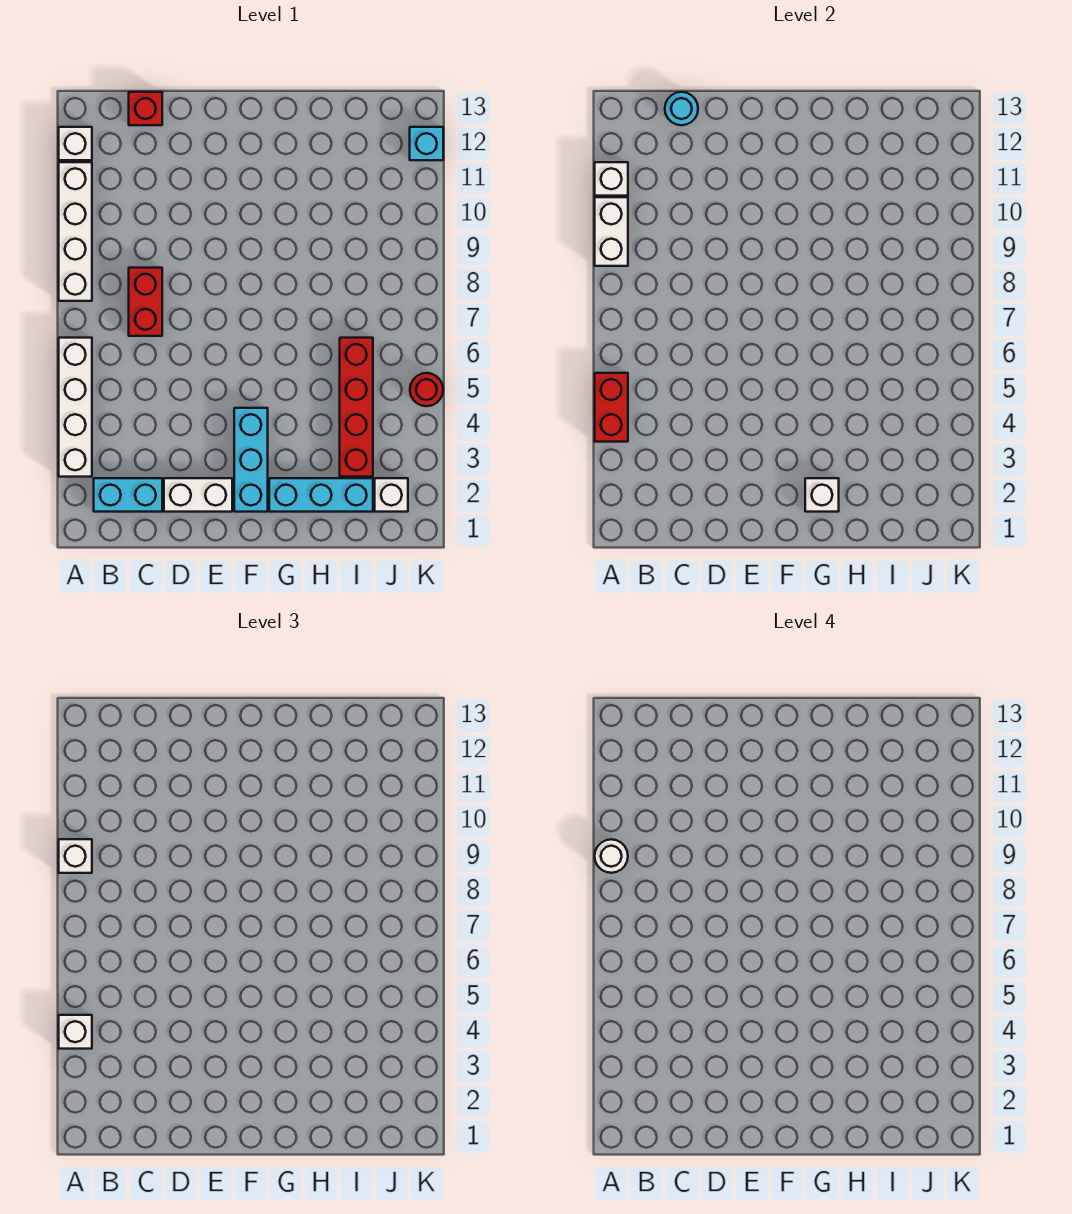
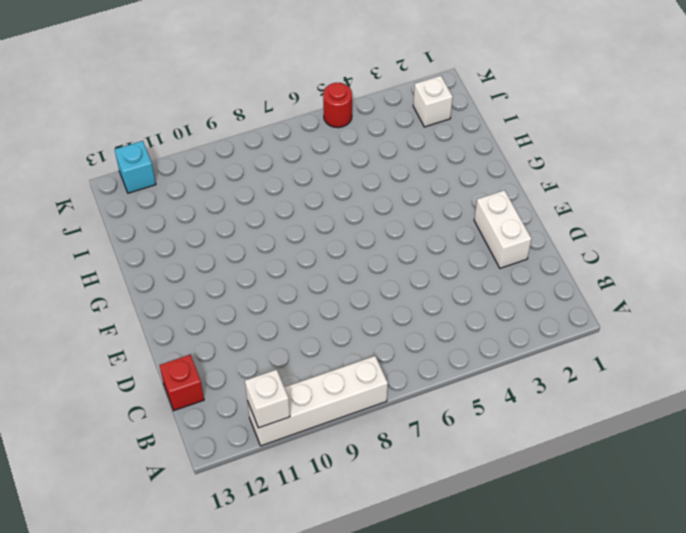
none -> white brick A3:A6 level 1
none -> white brick A12 level 1
none -> cyan brick B2:C2 level 1

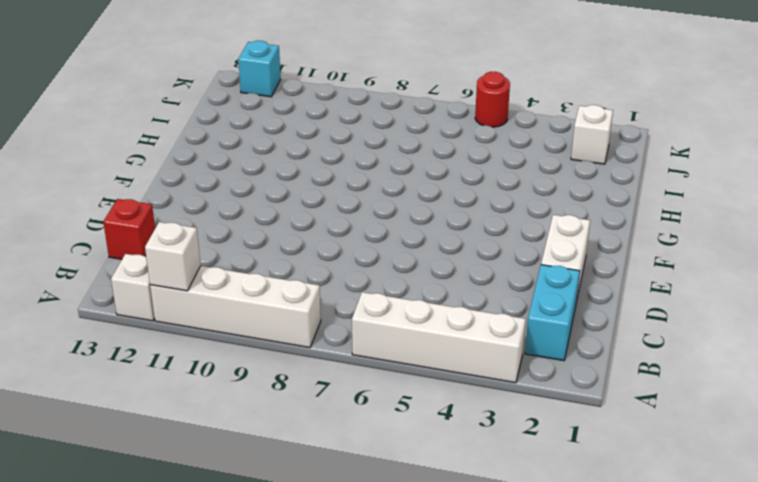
none -> red brick C7:C8 level 1
none -> cyan brick F2:F4 level 1
none -> cyan brick G2:I2 level 1

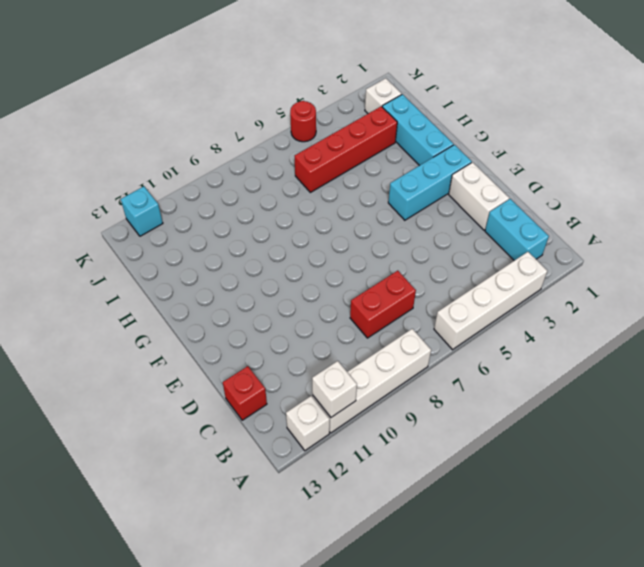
none -> red brick A4:A5 level 2
none -> white brick A9:A10 level 2
none -> cyan round brick C13 level 2

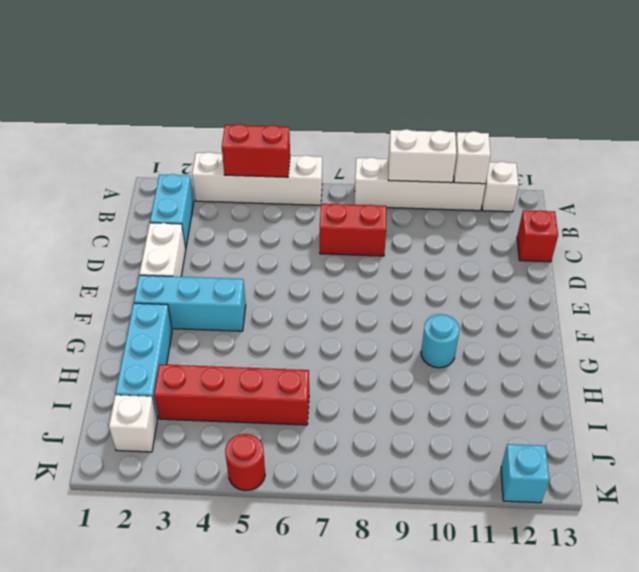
cyan round brick G10 level 1 -> cyan round brick C13 level 2
none -> white brick G2 level 2
none -> white brick A4 level 3
none -> white brick A9 level 3

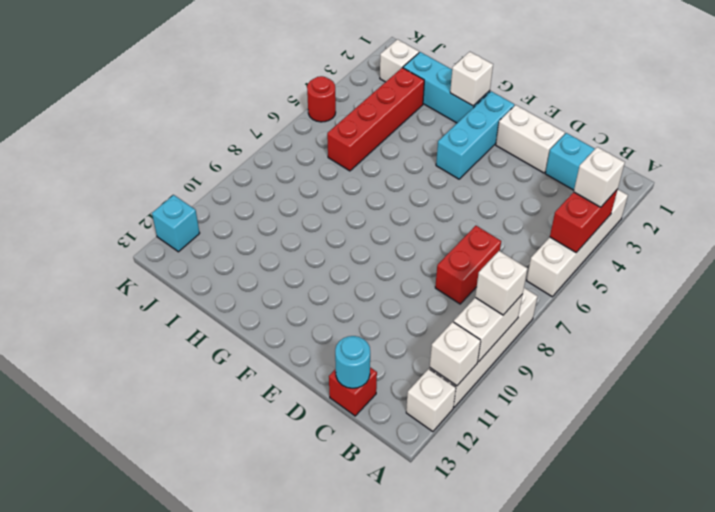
none -> white round brick A9 level 4

